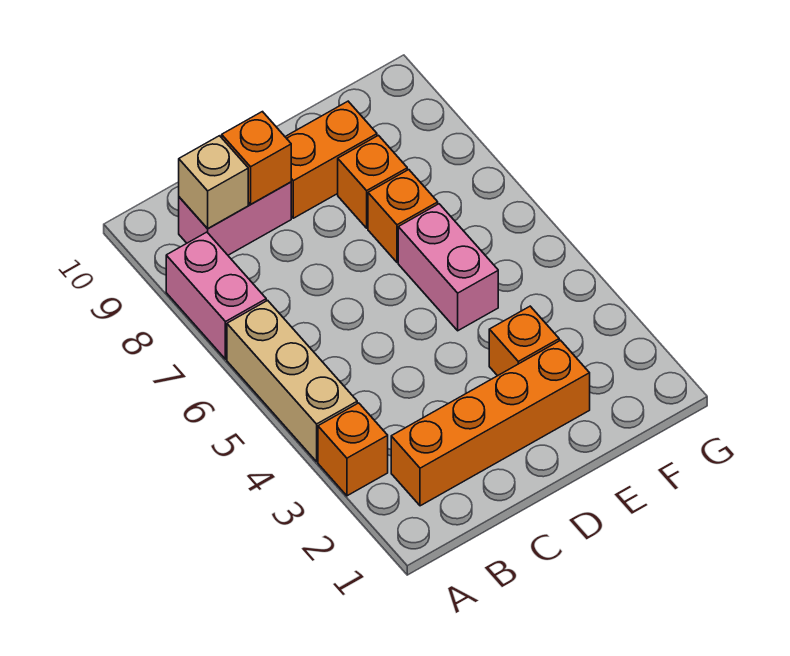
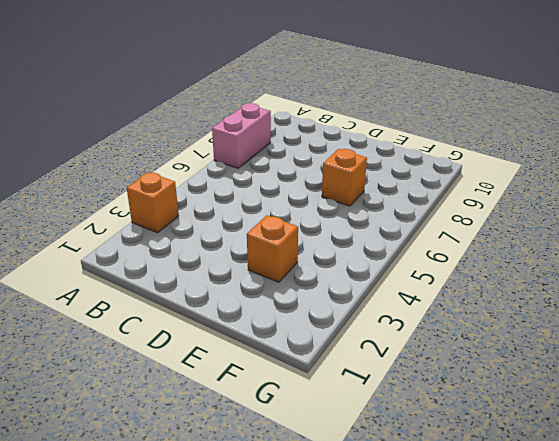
none -> tan brick A4:A6 level 1
none -> orange brick B2:E2 level 1
none -> pink brick B9:C9 level 1

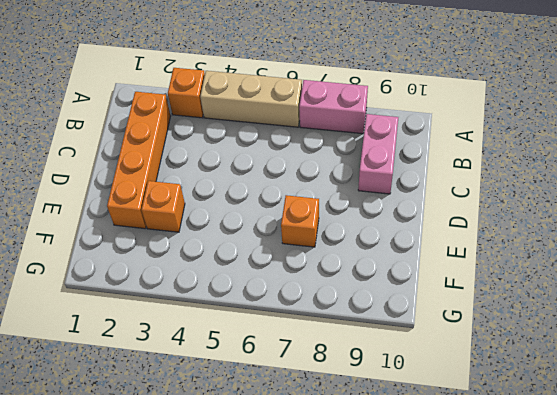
none -> orange brick D9:E9 level 1
none -> pink brick E5:E6 level 1
none -> orange brick E8 level 1

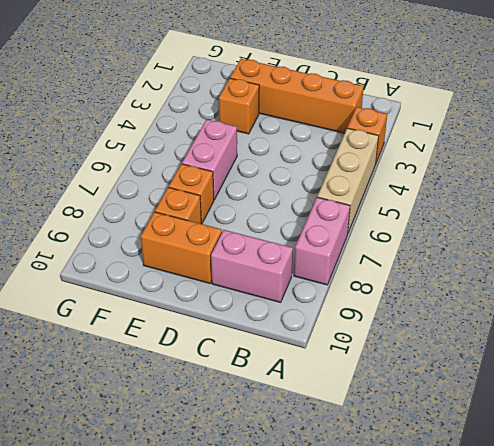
none -> tan brick B9 level 2
none -> orange brick C9 level 2

